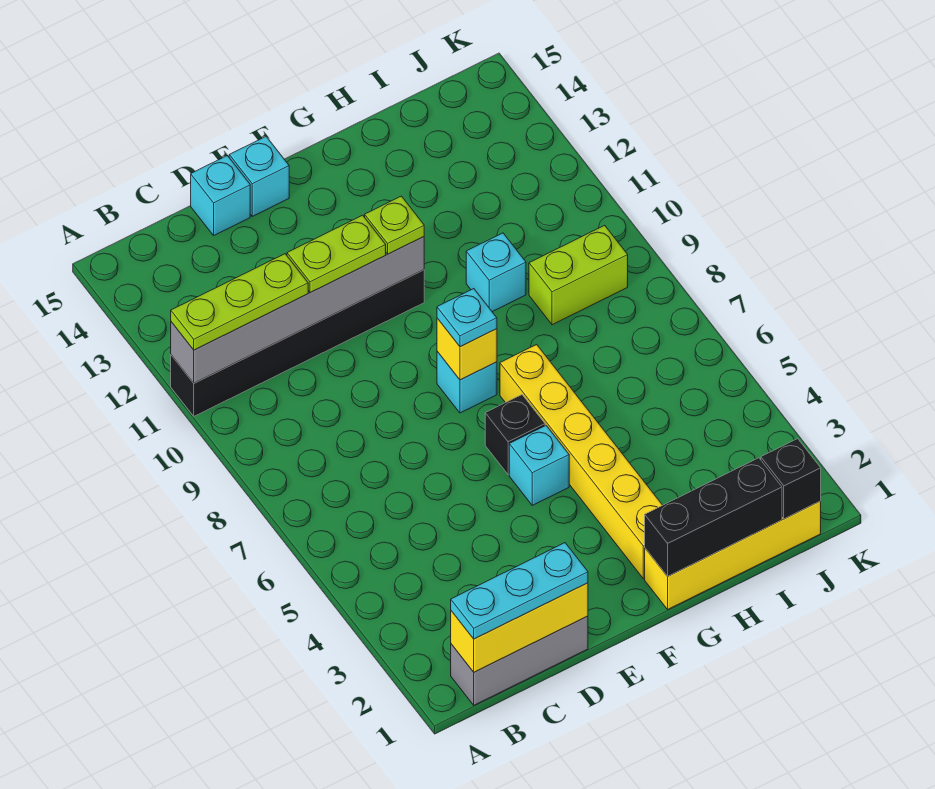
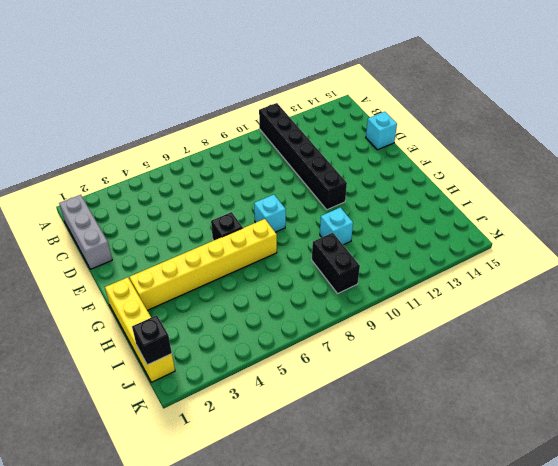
black brick I9:J9 level 1 -> lime brick I9:J9 level 1
none -> cyan brick E15 level 1
none -> cyan brick F5 level 1
none -> grey brick A11:F11 level 2

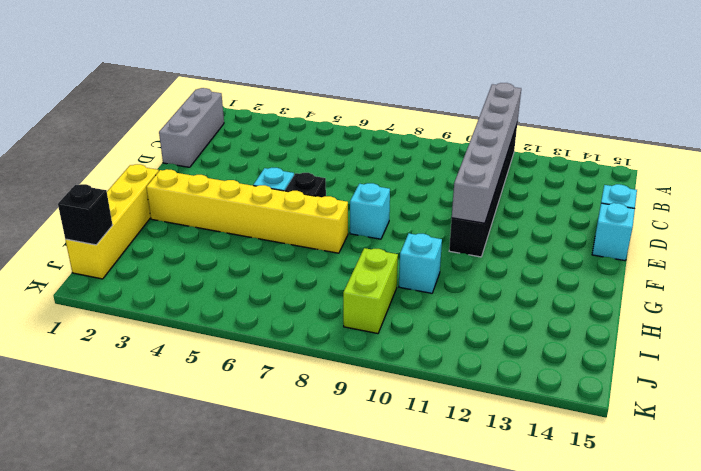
none -> yellow brick B1:D1 level 2
none -> yellow brick F8 level 2
none -> black brick G1:I1 level 2

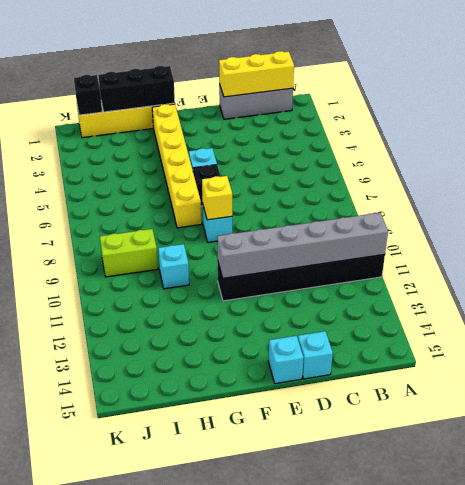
none -> lime plate A11:C11 level 3
none -> cyan plate B1:D1 level 3
none -> lime plate D11:E11 level 3

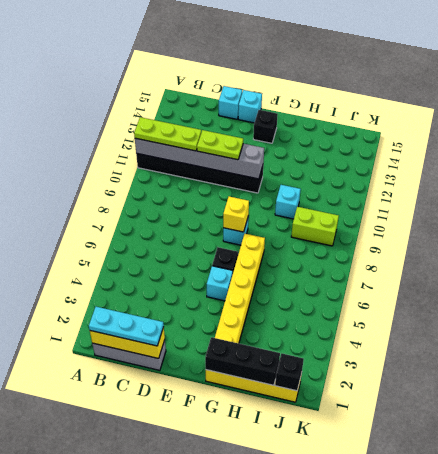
black brick F14 level 1 -> none
none -> cyan plate F8 level 3
none -> lime plate F11 level 3

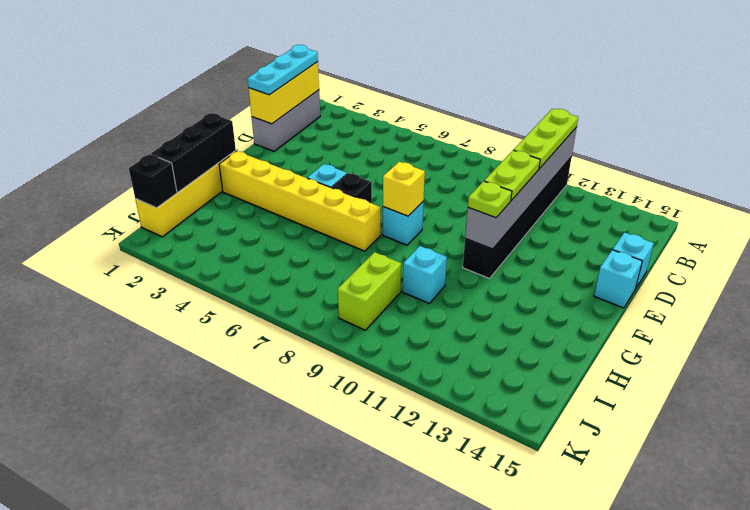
none -> cyan plate F8 level 3

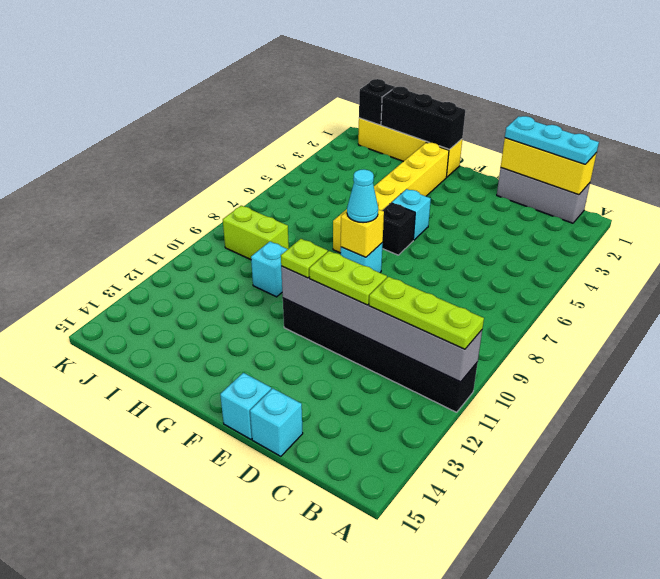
cyan cone F8 level 3 -> cyan plate F8 level 3

